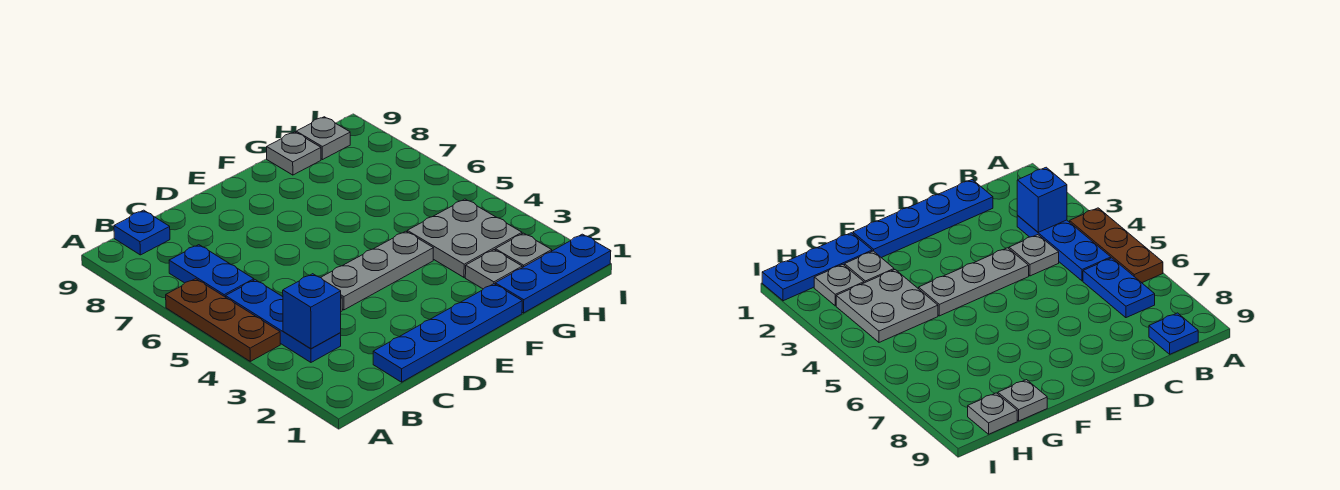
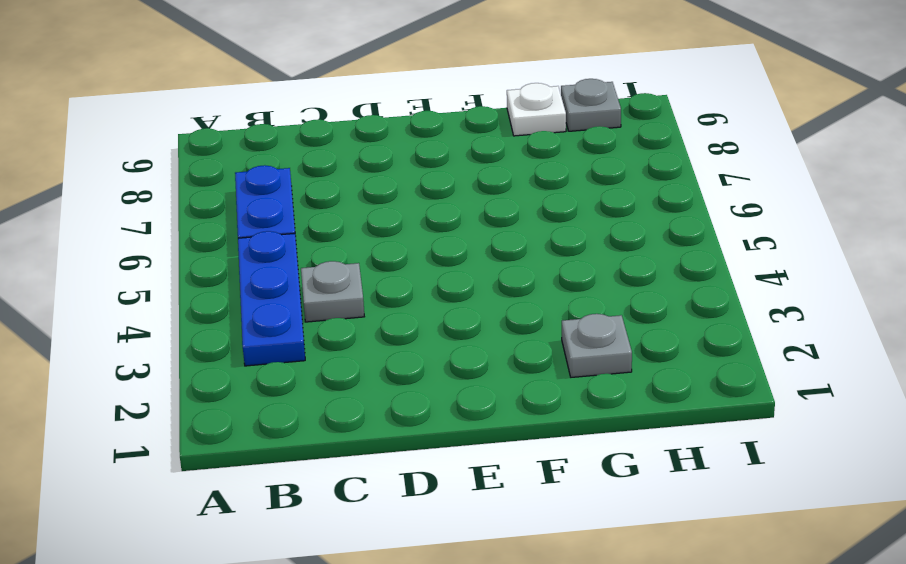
white plate G9 level 1 -> grey plate G9 level 1
none -> brown plate A4:A6 level 1
none -> blue plate B9 level 1
none -> blue plate C1:F1 level 1

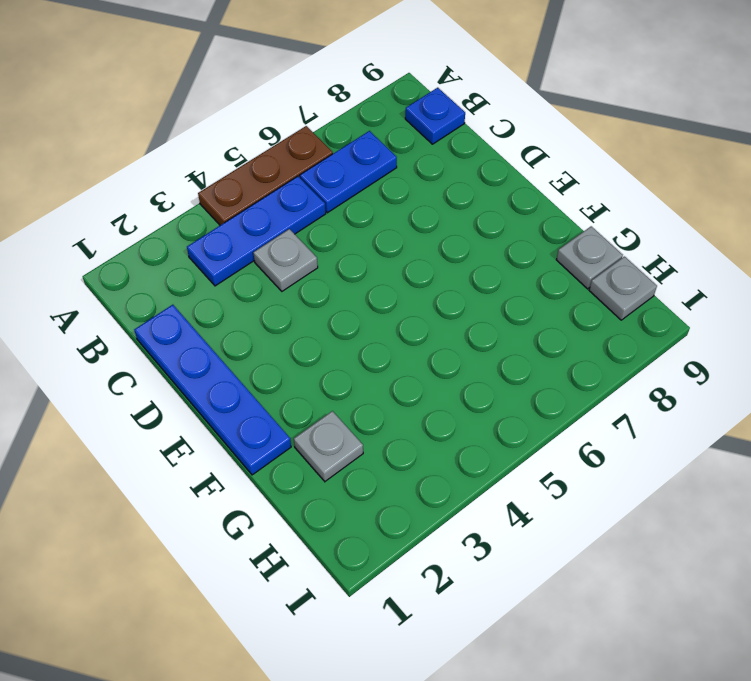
none -> grey plate D4:F4 level 1
none -> blue plate G1:I1 level 1
none -> grey plate G3:H4 level 1

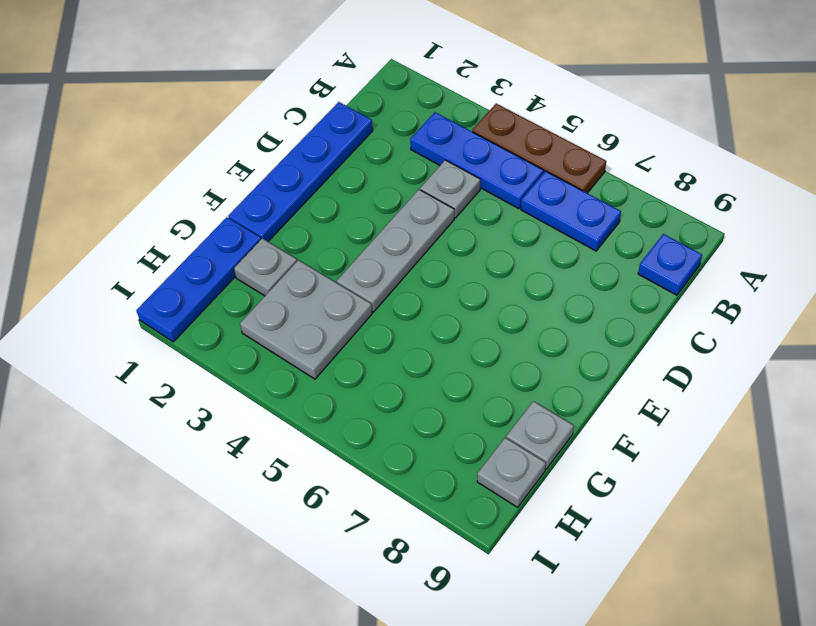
none -> grey plate H2 level 1
none -> blue brick B3 level 2

